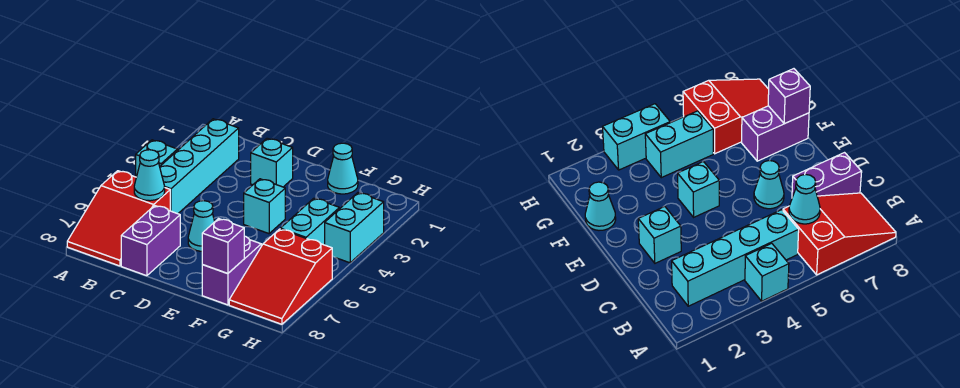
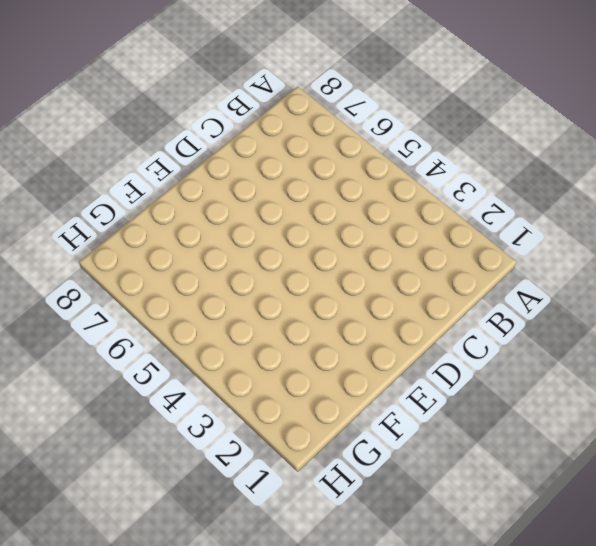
none -> cyan brick A4 level 1
none -> red slope A6:B8 level 1 top 6
none -> cyan brick B2:B5 level 1

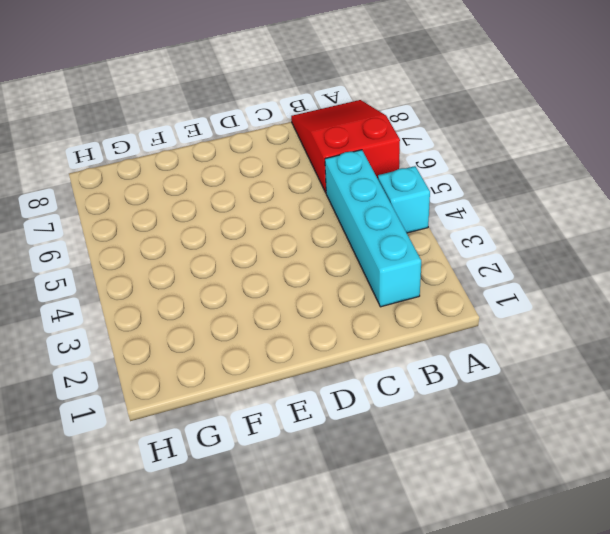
none -> purple brick C7:C8 level 1
none -> cyan brick D2 level 1
none -> cyan cone D6 level 1

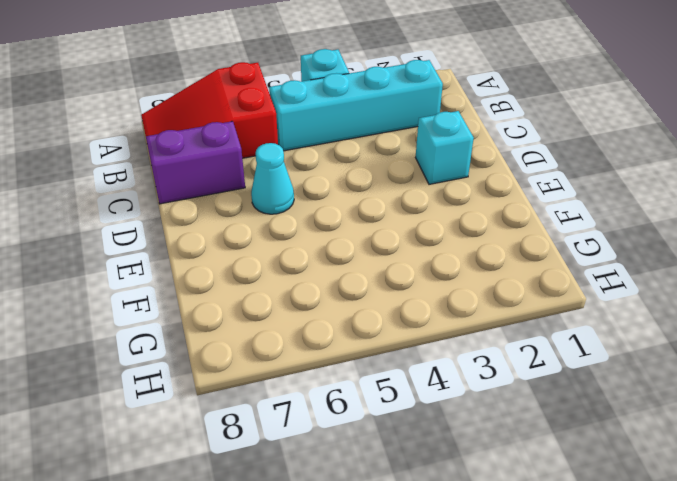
none -> cyan brick E4 level 1
none -> cyan cone F1 level 1
none -> purple brick F7:F8 level 1

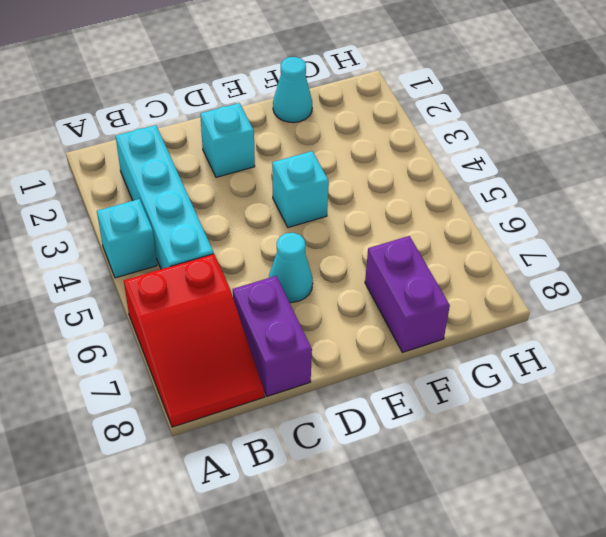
none -> cyan brick G4:G5 level 1
none -> red slope G6:H8 level 1 top 6
none -> cyan brick H3:H4 level 1

